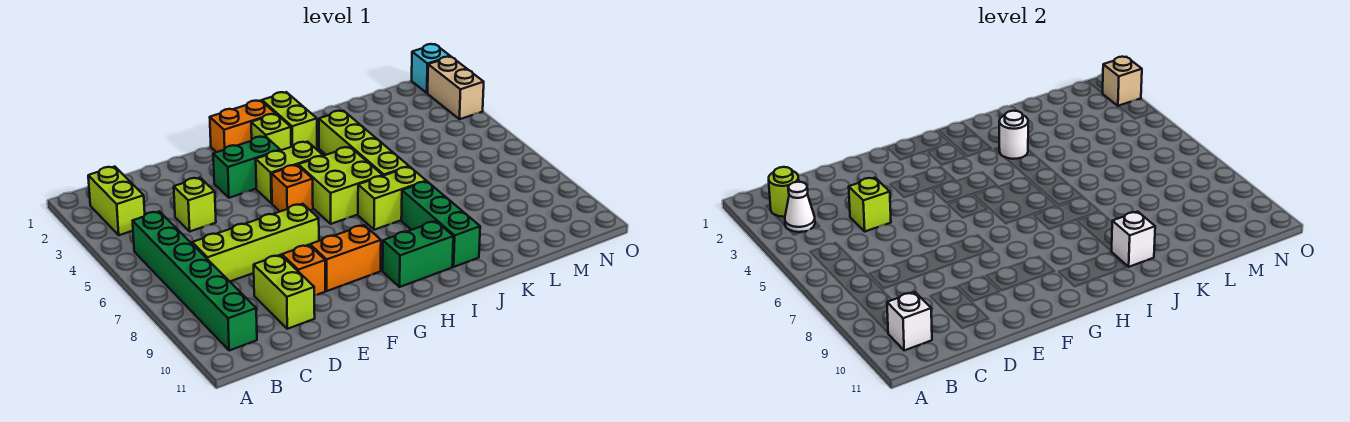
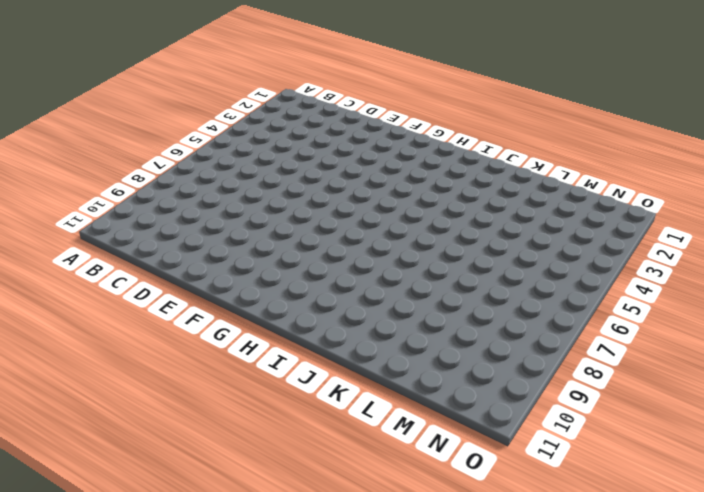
none -> lime brick B2:B3 level 1
none -> green brick B5:B10 level 1
none -> lime brick C7:F7 level 1

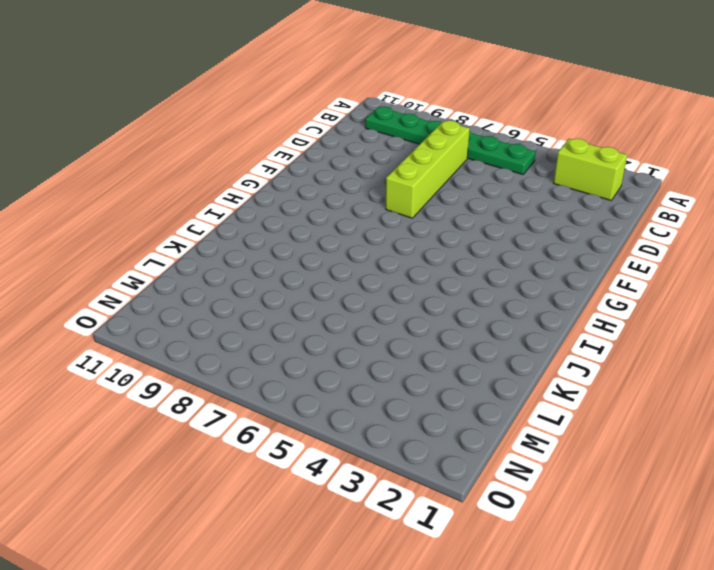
green plate B5:B10 level 1 -> green brick B5:B10 level 1
none -> lime brick D4 level 1
none -> lime brick D9:D10 level 1
none -> orange brick E9 level 1

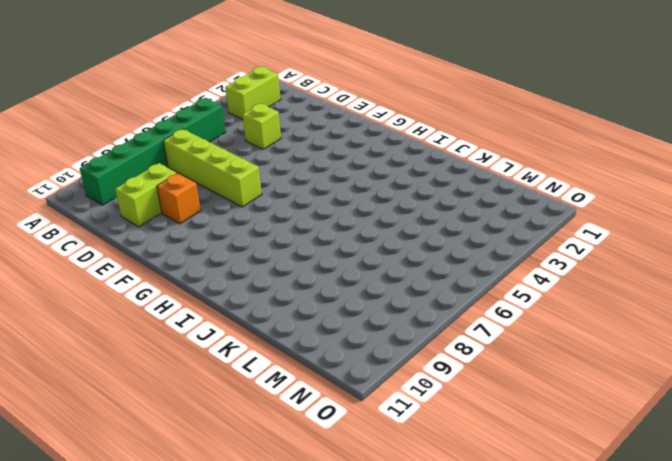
none -> green brick F3:G3 level 1
none -> orange brick F9:G9 level 1
none -> orange brick G1:H1 level 1

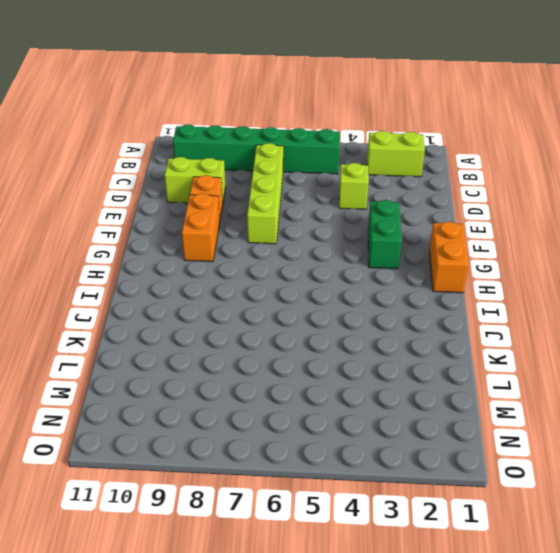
none -> lime brick G4:H4 level 1
none -> orange brick G5 level 1
none -> lime brick H2 level 1

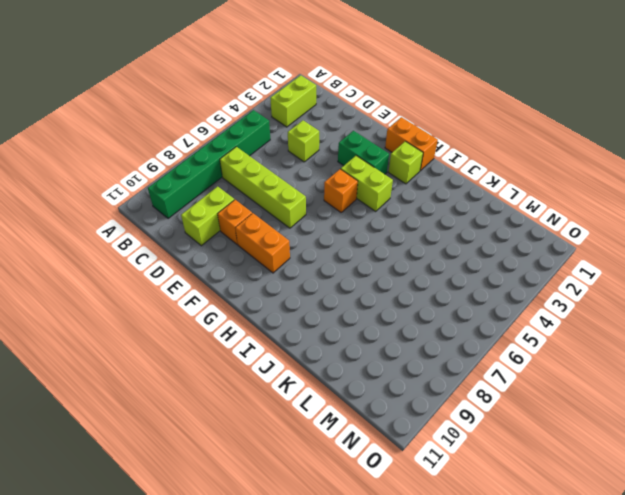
none -> lime brick H5:I6 level 1
none -> green brick H10:I10 level 1
none -> lime brick I1:I2 level 1

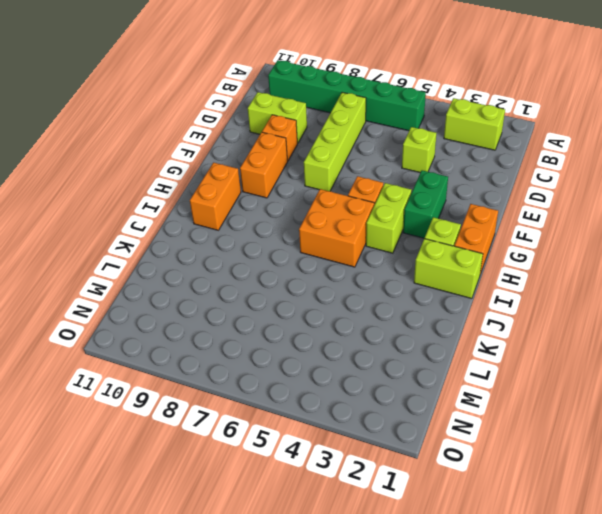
orange brick H5:I6 level 1 -> lime brick H5:I6 level 1
orange brick H10:I10 level 1 -> green brick H10:I10 level 1
none -> lime brick I7:J7 level 1
none -> lime brick J3:J6 level 1
none -> green brick J8:J10 level 1

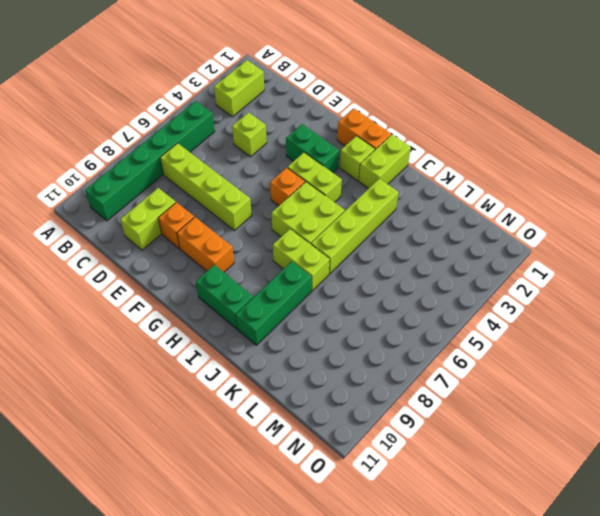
none -> cyan brick O1 level 1
none -> tan brick O2:O3 level 1
none -> lime round brick B2 level 2

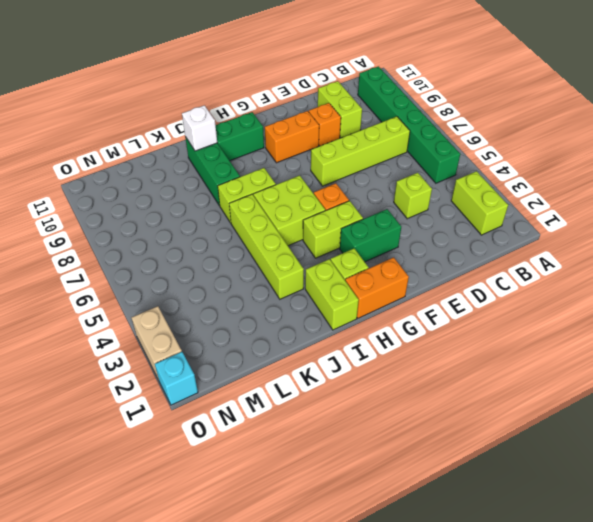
none -> lime round brick B2 level 2
none -> white cone B3 level 2
none -> white brick B10 level 2

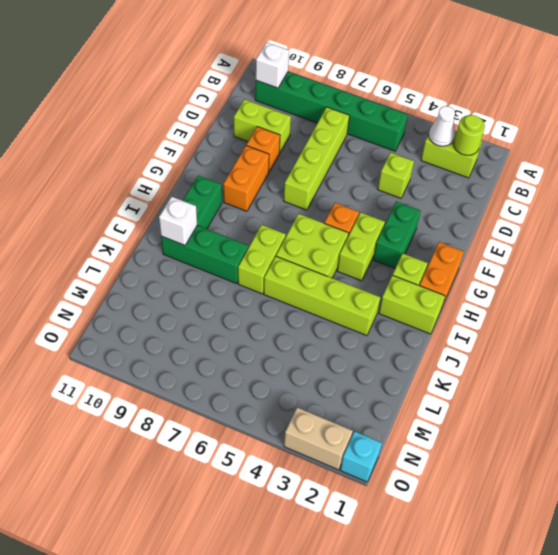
none -> lime brick D4 level 2
none -> white round brick J3 level 2
none -> tan brick O2 level 2

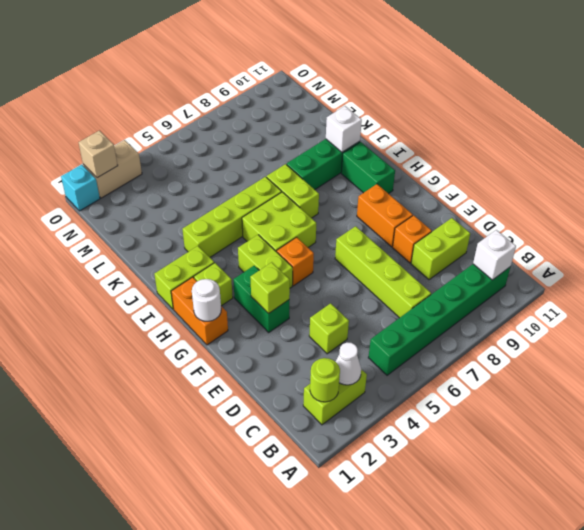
lime brick F3 level 2 -> lime brick D4 level 2
white round brick G1 level 2 -> white round brick J3 level 2

